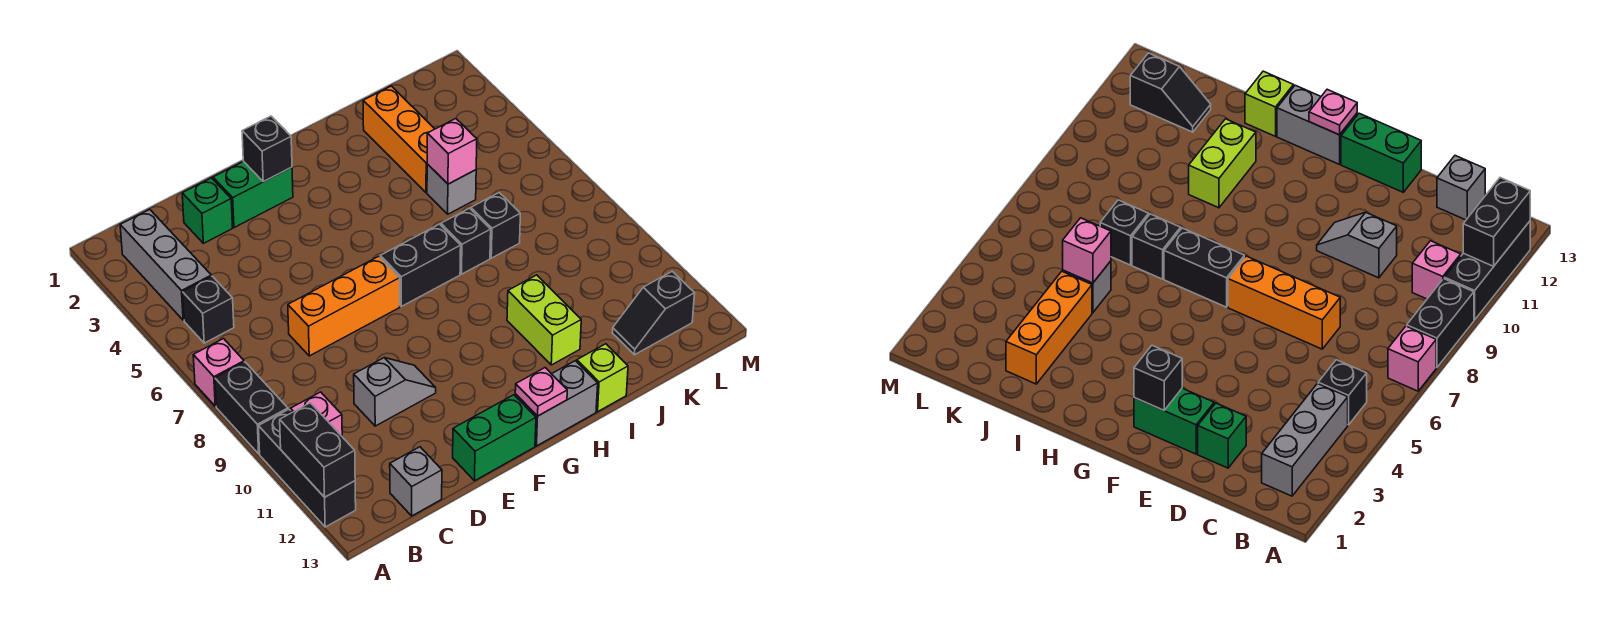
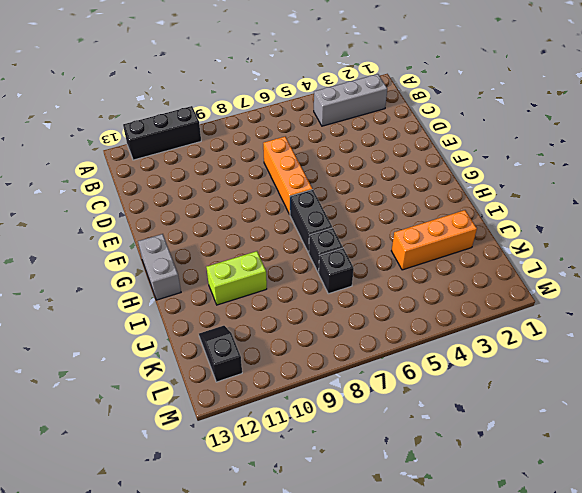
none -> pink brick A7 level 1
none -> black brick A8:A9 level 1
none -> black brick B5 level 1

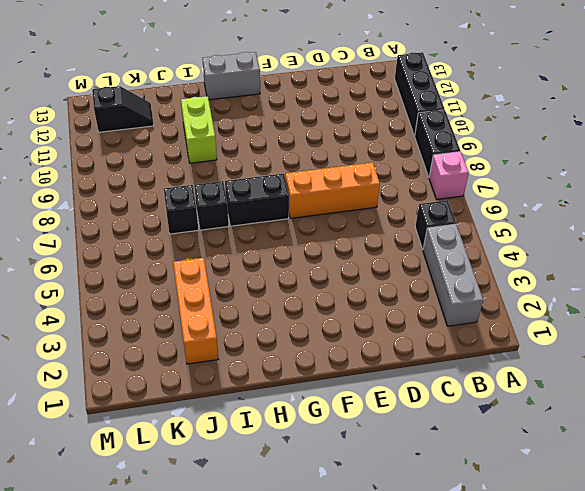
none -> pink brick B10 level 1
none -> grey brick C13 level 1
none -> green brick D2 level 1

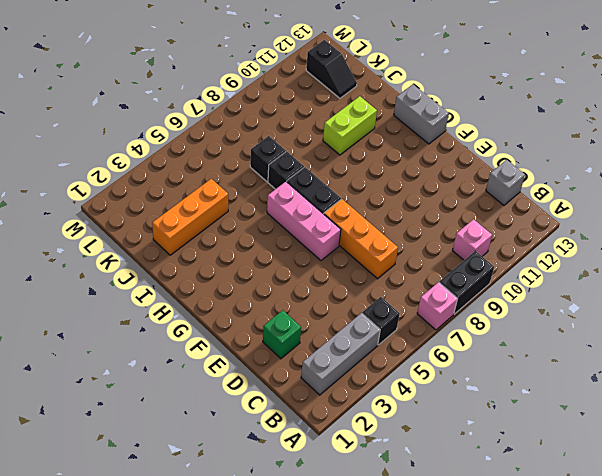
pink brick F6:H6 level 1 -> none
none -> black brick A10:A12 level 1
none -> grey slope D10:E10 level 1 top D
none -> green brick E2:F2 level 1

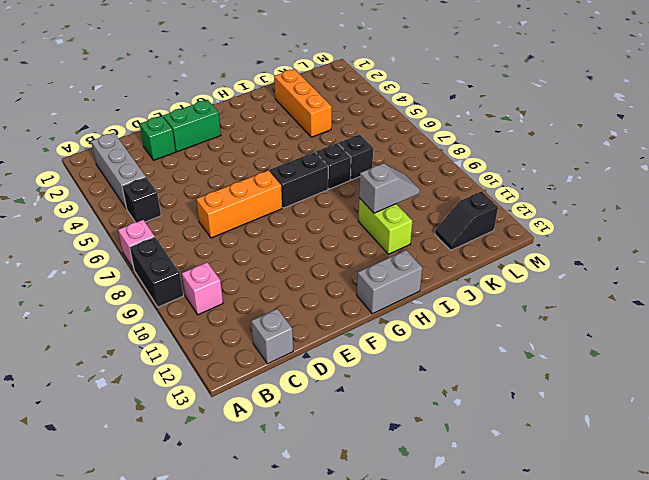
grey slope I10:J10 level 2 top I -> grey slope D10:E10 level 1 top D
none -> black brick A10:A12 level 1
none -> green brick E13:F13 level 1
none -> lime brick I13 level 1

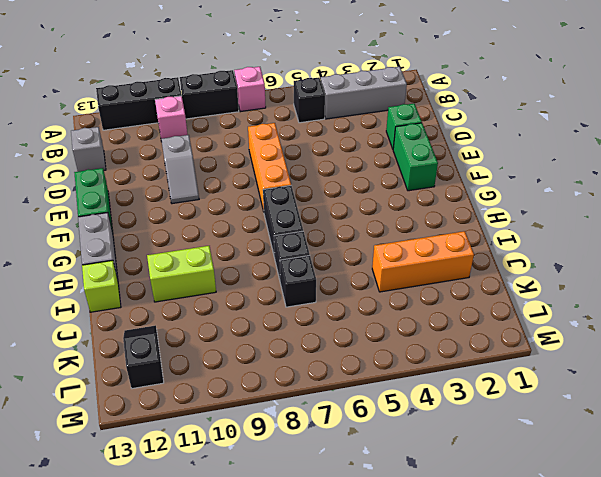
none -> grey brick J5 level 1
none -> black brick A11:A12 level 2
none -> black brick F2 level 2

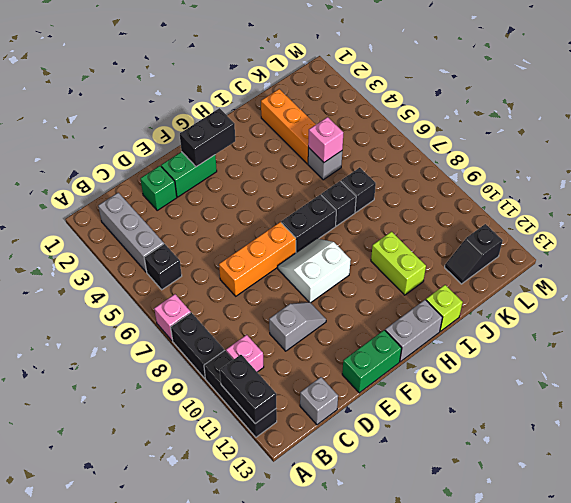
black brick F2:G2 level 2 -> black brick F2 level 2
white slope F8:G9 level 1 top 9 -> none
none -> pink plate G13 level 2

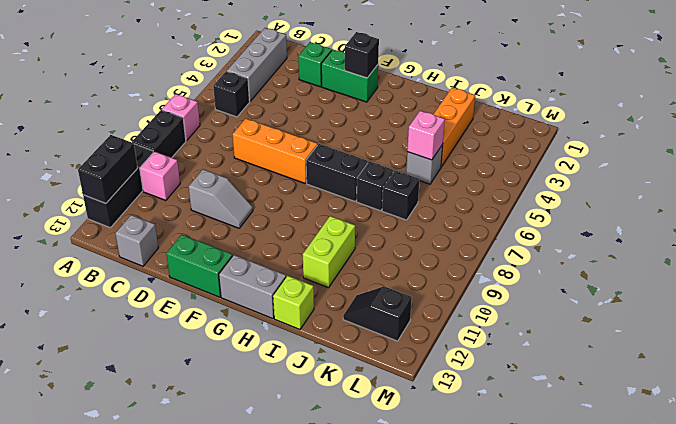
none -> pink plate G13 level 2

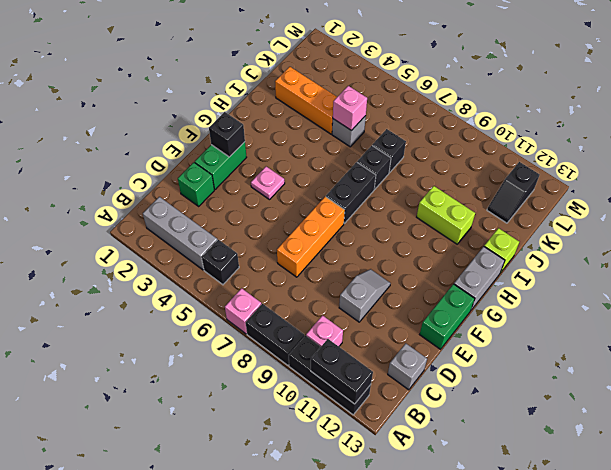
pink plate F4 level 1 -> pink plate G13 level 2

